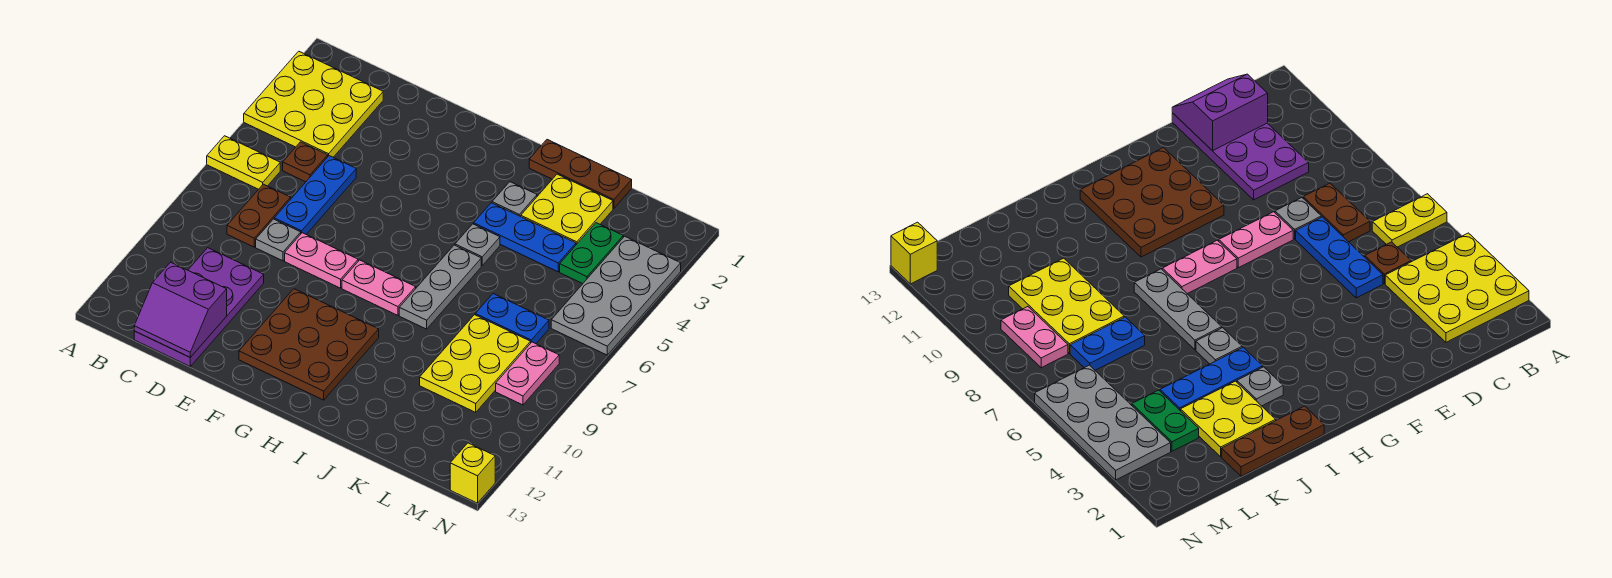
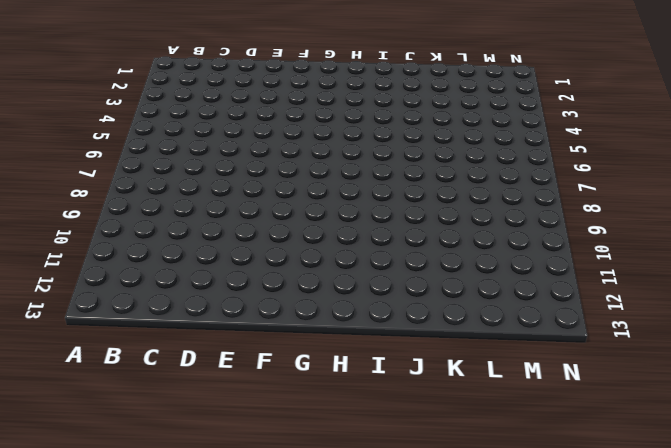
none -> yellow plate A2:C4 level 1
none -> yellow plate A6:B6 level 1
none -> brown plate C5 level 1

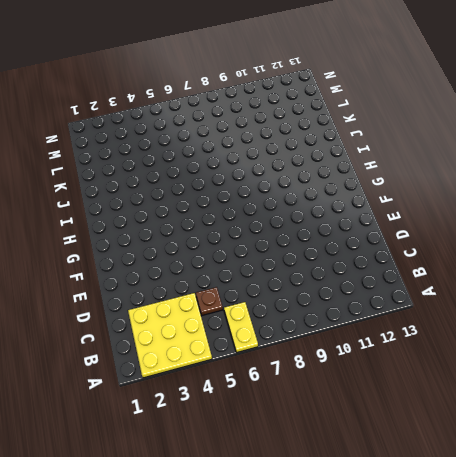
none -> brown plate C7:C8 level 1
none -> purple plate C10:D13 level 1
none -> blue plate D5:D7 level 1

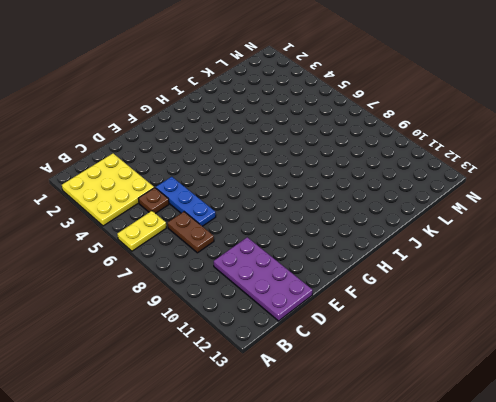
none -> grey plate D8 level 1
none -> pink plate E8:F8 level 1
none -> brown plate F10:H12 level 1

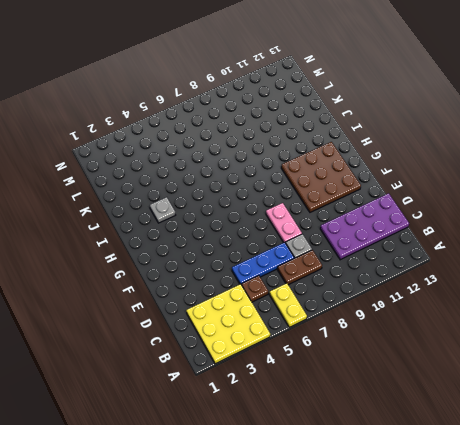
none -> pink plate G8:H8 level 1
none -> brown plate I1:K1 level 1
none -> blue plate I4:K4 level 1

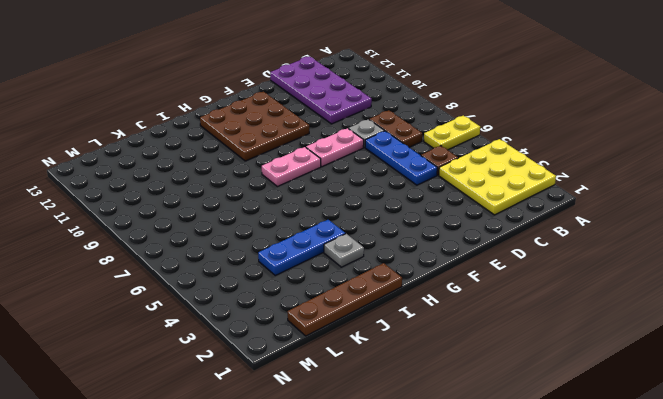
brown plate I1:L1 level 1 -> brown plate I1:K1 level 1
none -> grey plate I5 level 1
none -> grey plate I6:I8 level 1
none -> yellow plate J2:K3 level 1

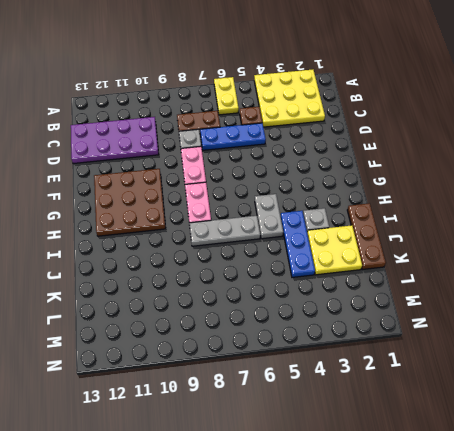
grey plate H5:I5 level 1 -> grey plate I5 level 1
none -> blue plate K7:L7 level 1
none -> yellow plate K8:L10 level 1
none -> green plate L3:L4 level 1

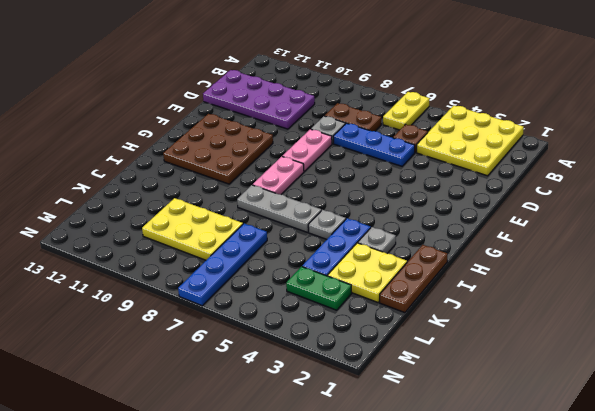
blue plate K7:N7 level 1 -> blue plate K7:L7 level 1
none -> grey plate M3:N6 level 1
none -> pink plate M8:M9 level 1
none -> yellow brick N13 level 1

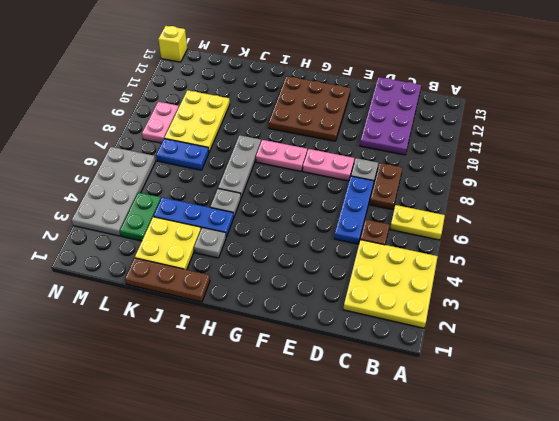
none -> purple slope C12:D13 level 2 top 12

